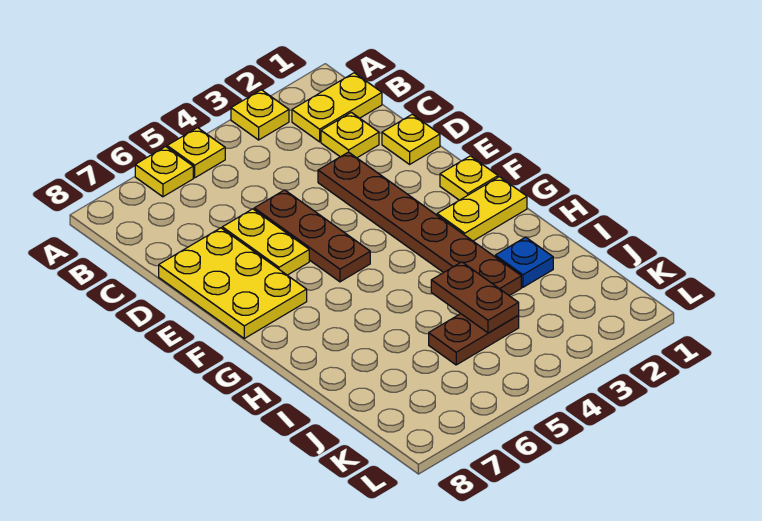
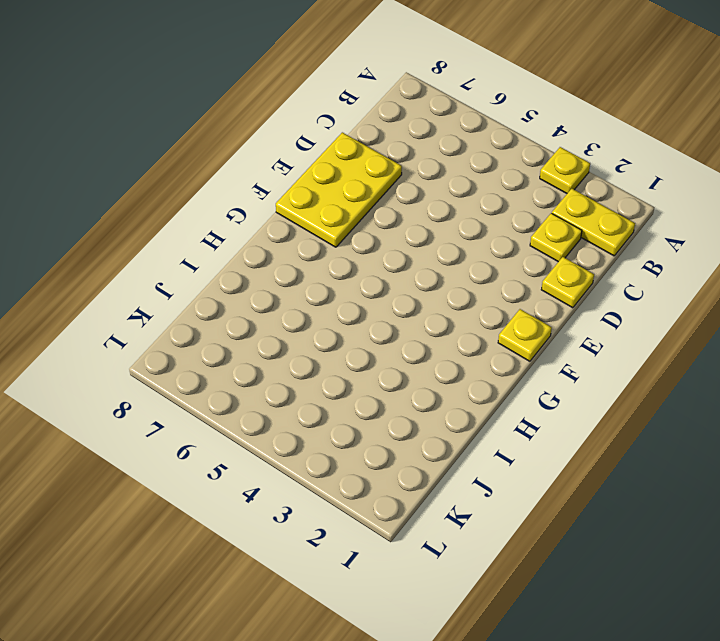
none -> yellow plate A5 level 1
none -> yellow plate A6 level 1
none -> brown plate D3:I3 level 1

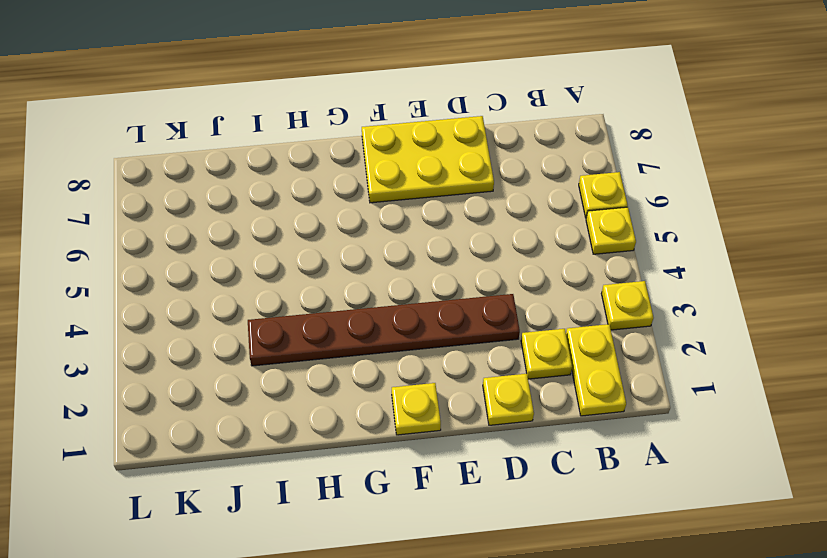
none -> brown plate D5:F5 level 1
none -> yellow plate D6:E6 level 1
none -> yellow plate G1:G2 level 1

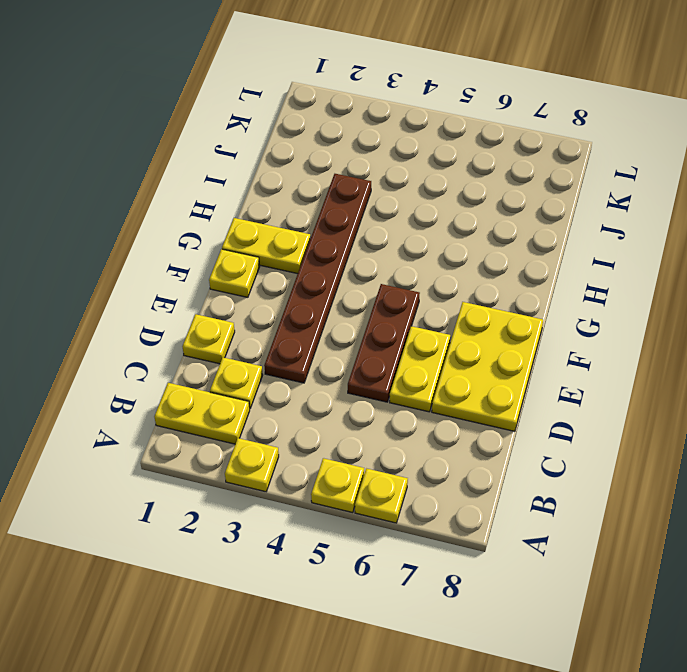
none -> blue plate I2 level 1
none -> brown plate J4:J5 level 1
none -> brown plate I4:J4 level 2

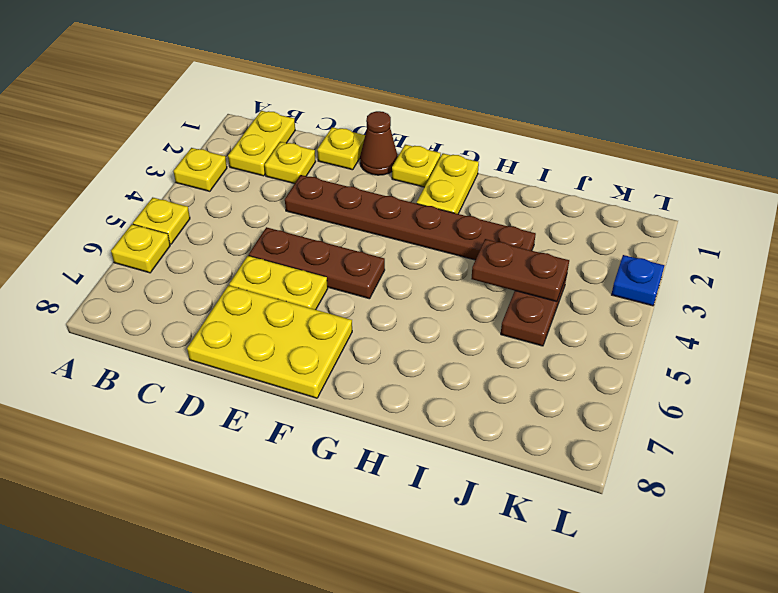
brown cone E1 level 1 -> none
blue plate L3 level 1 -> blue plate I2 level 1

